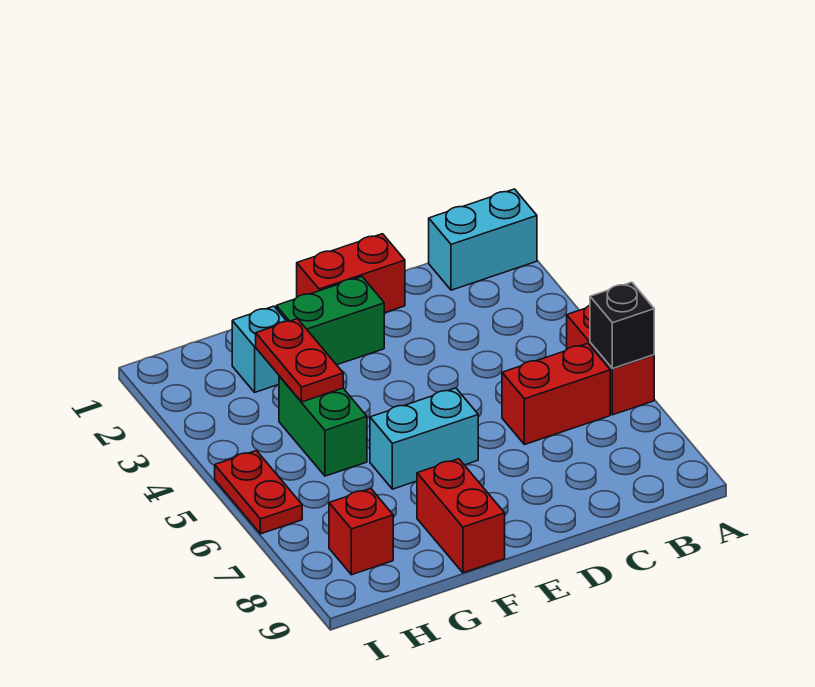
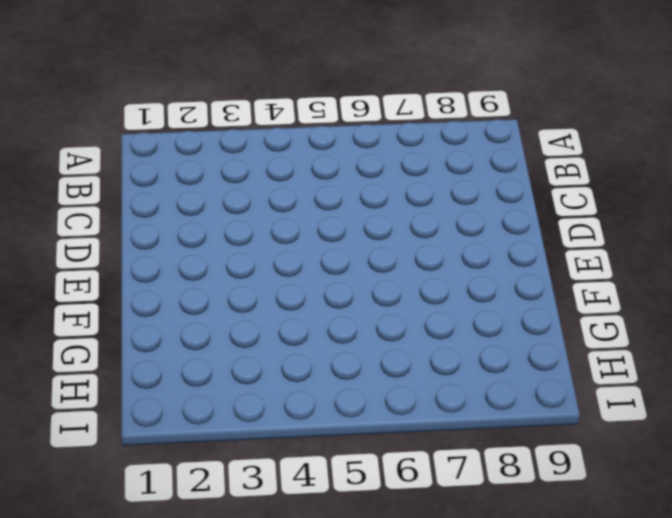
none -> cyan brick A1:B1 level 1
none -> red brick A5:A6 level 1
none -> red brick B6:C6 level 1

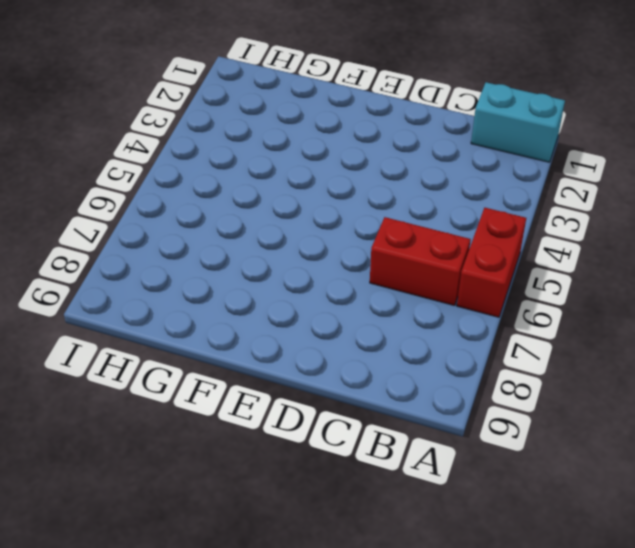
none -> red brick D1:E1 level 1
none -> green brick E2:F2 level 1
none -> cyan brick E6:F6 level 1

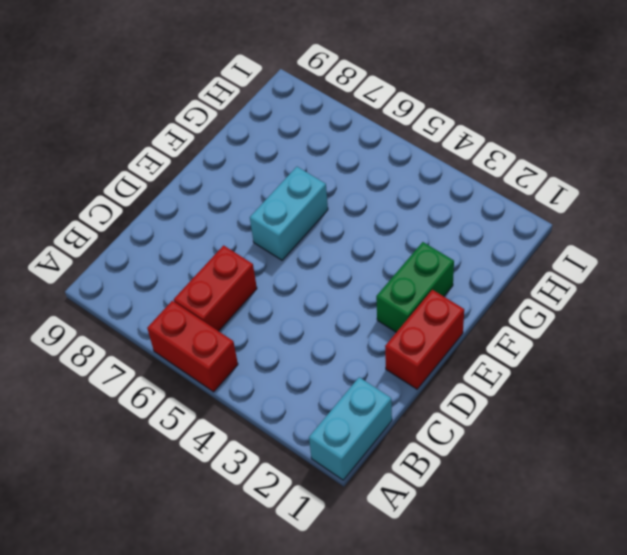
none -> red brick F8:F9 level 1
none -> cyan brick G2 level 1
none -> green brick G4:G5 level 1

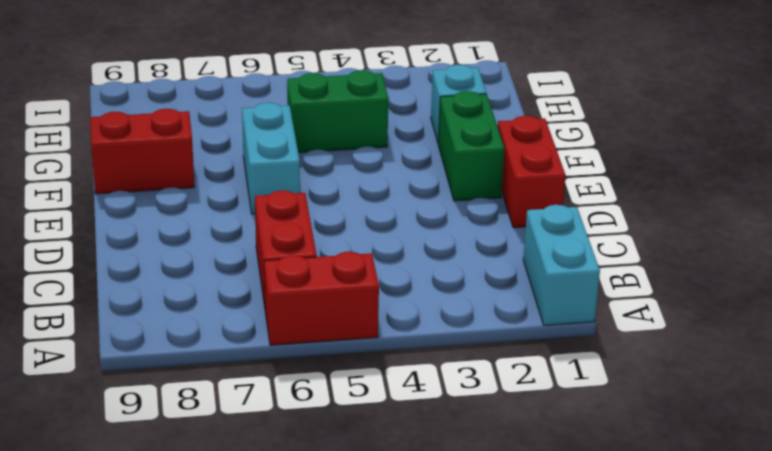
none -> red brick H8 level 1
none -> red plate I5:I6 level 1
none -> black brick A6 level 2

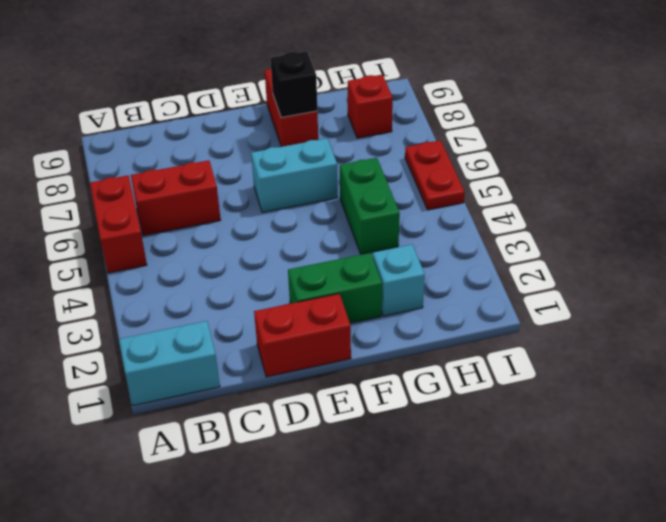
black brick F8 level 2 -> black brick A6 level 2
none -> red plate G3:G4 level 2

